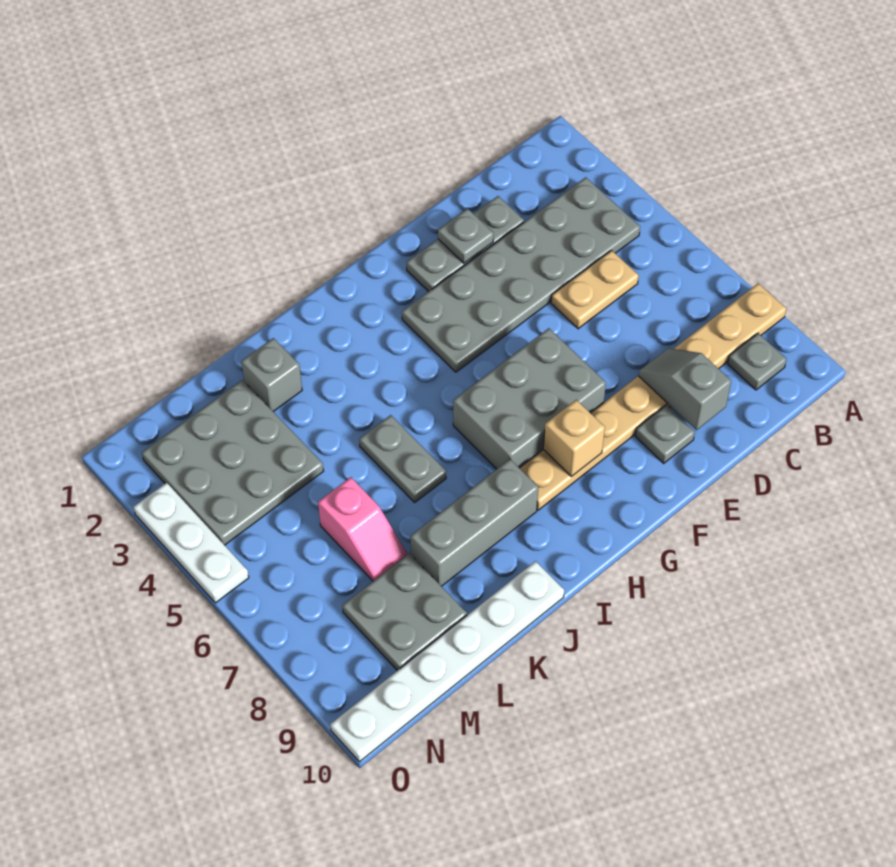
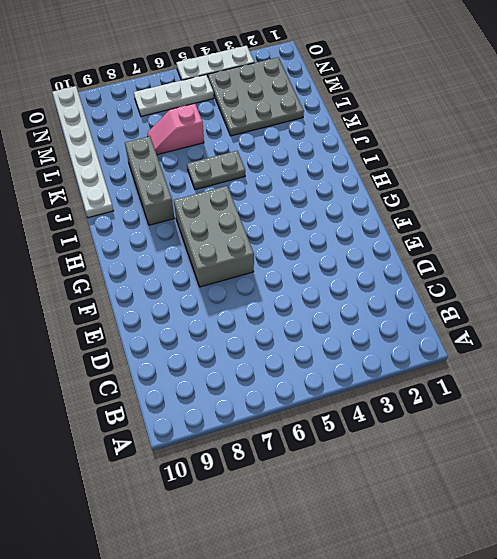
white plate N5:N7 level 1 -> none
none -> tan plate A8:H8 level 1
none -> grey plate B3:G4 level 1
none -> grey plate B9 level 1

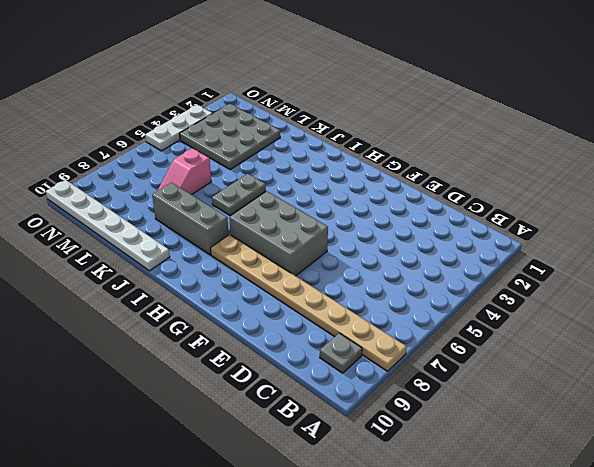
none -> grey plate B3:G4 level 1
none -> tan plate C5:D5 level 1
none -> grey plate D2:F2 level 1

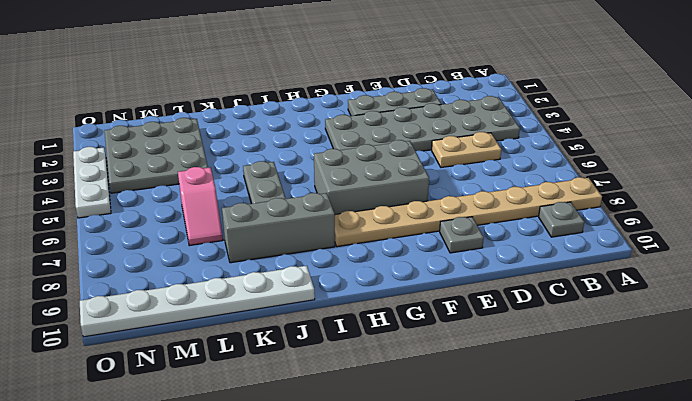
none -> grey brick K2 level 1
none -> grey plate L8:M9 level 1
none -> grey slope D8:D9 level 2 top 9

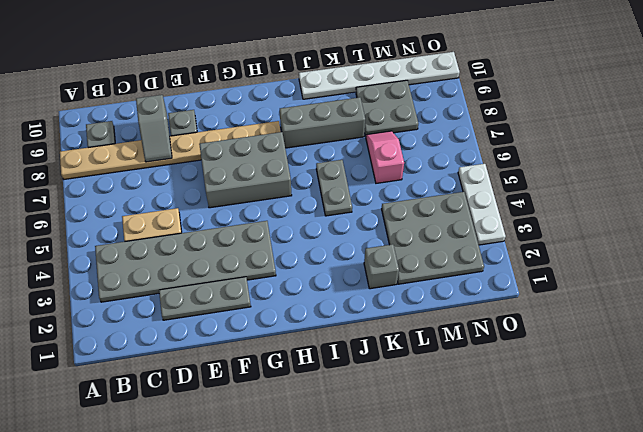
none -> grey plate E2 level 2
none -> tan brick G8 level 2

